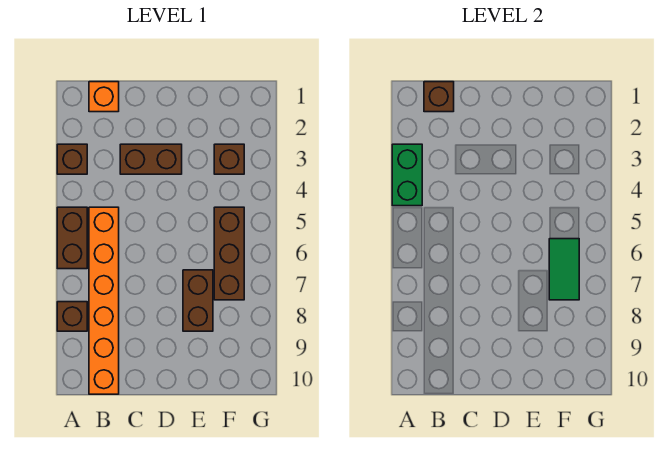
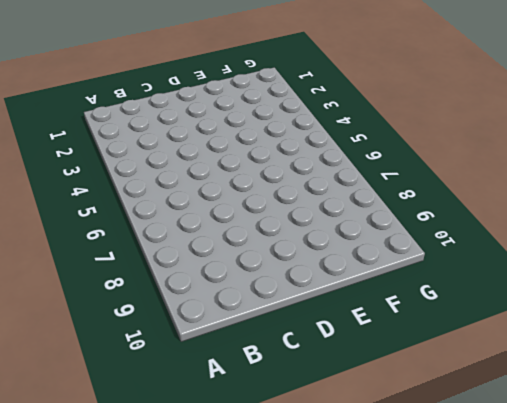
none -> brown brick A3 level 1
none -> brown brick A5:A6 level 1
none -> brown brick A8 level 1

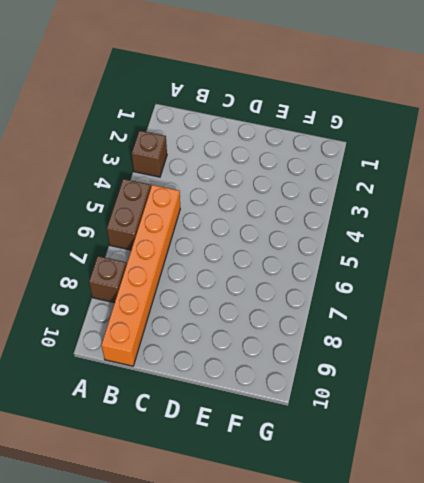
none -> orange brick B1 level 1
none -> brown brick C3:D3 level 1
none -> brown brick E7:E8 level 1

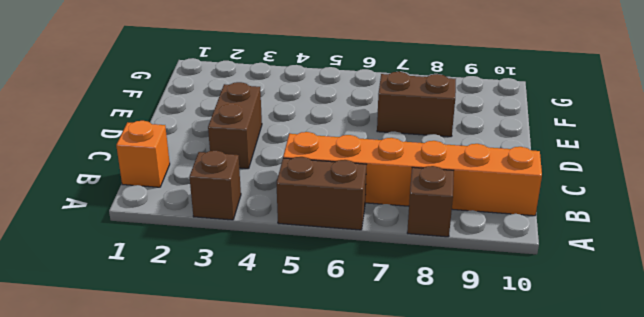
none -> brown brick F3 level 1
none -> brown brick F5:F7 level 1
none -> green brick A3:A4 level 2

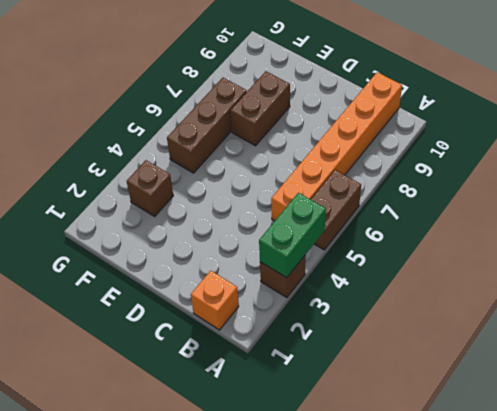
none -> brown brick A8 level 1
none -> brown brick C3:D3 level 1
none -> brown brick B1 level 2

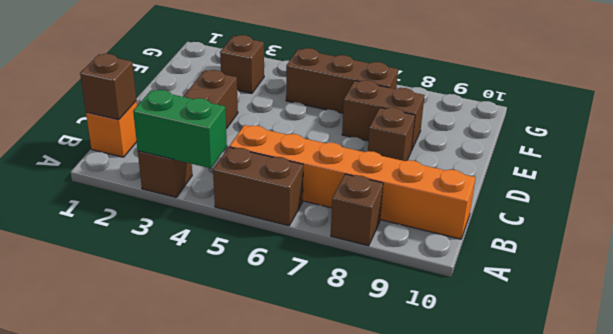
brown brick D8 level 1 -> none
none -> green tile F6:F7 level 2

